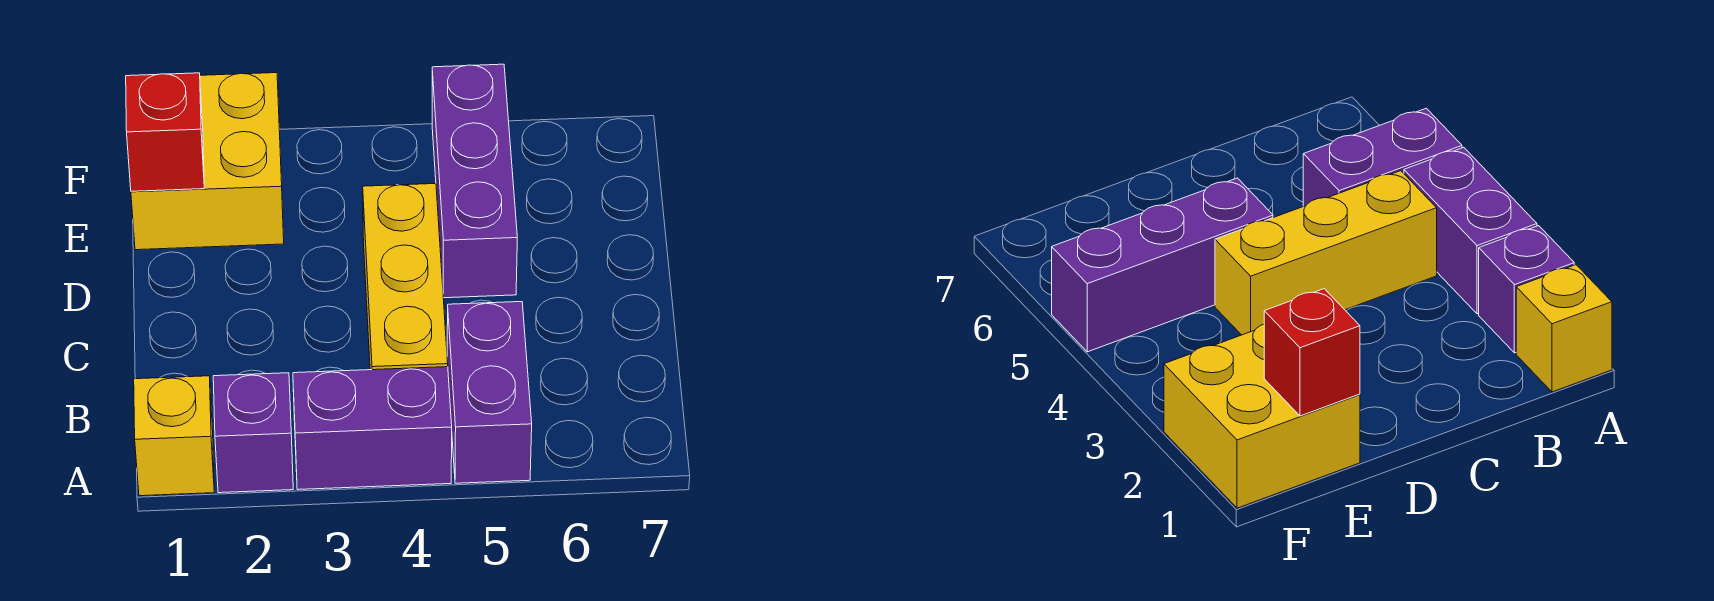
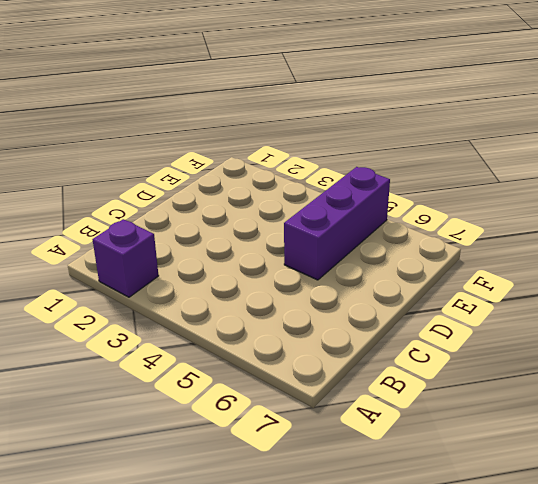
none -> yellow brick A1 level 1
none -> purple brick A3:A4 level 1

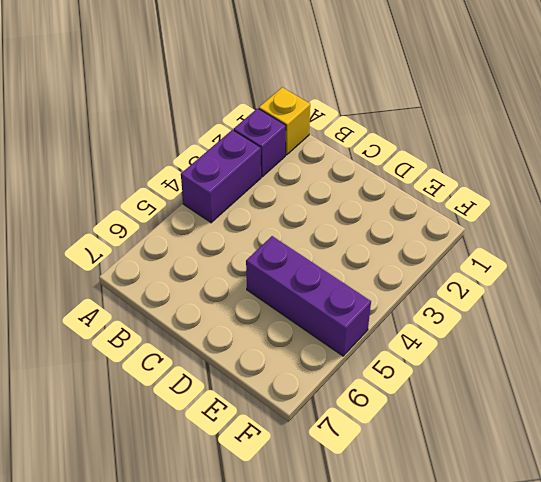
none -> purple brick A5:B5 level 1
none -> yellow brick B4:D4 level 1

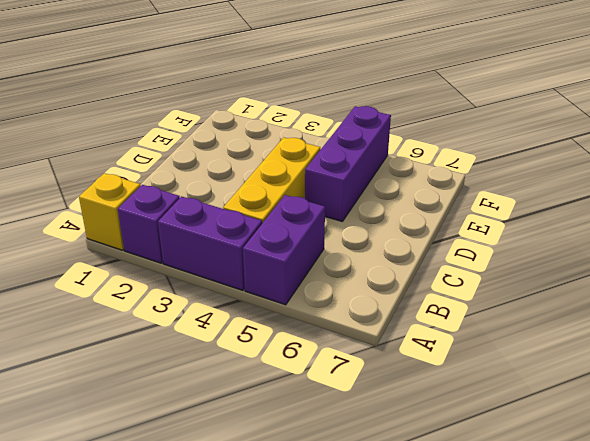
none -> yellow brick E1:F2 level 1
none -> red brick E1 level 2

